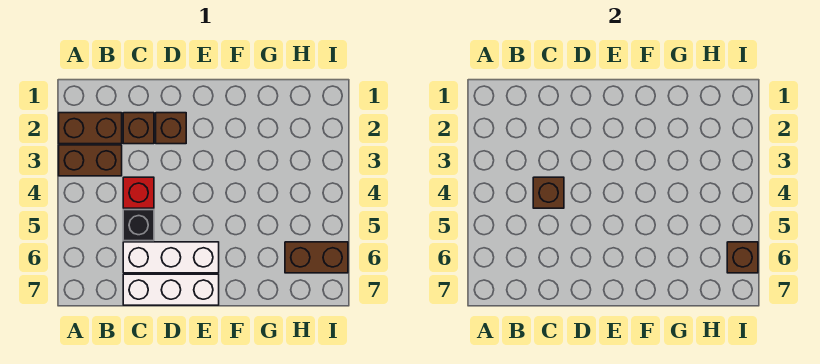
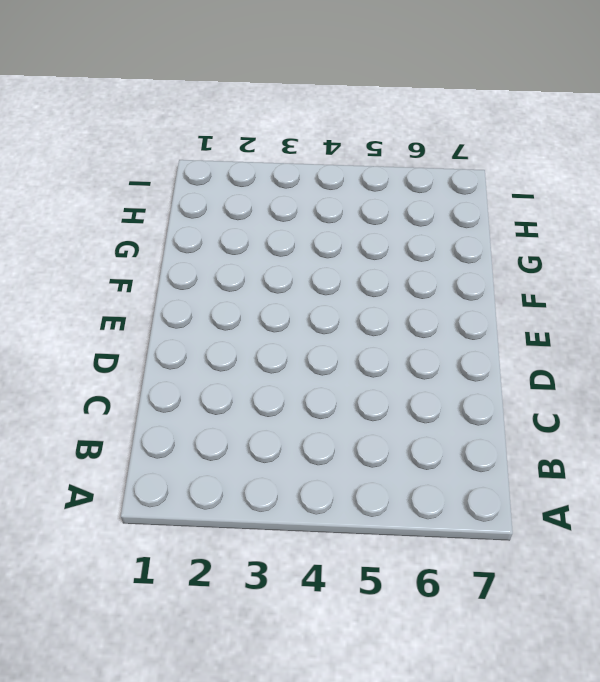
none -> brown brick A2:B2 level 1
none -> brown brick A3:B3 level 1

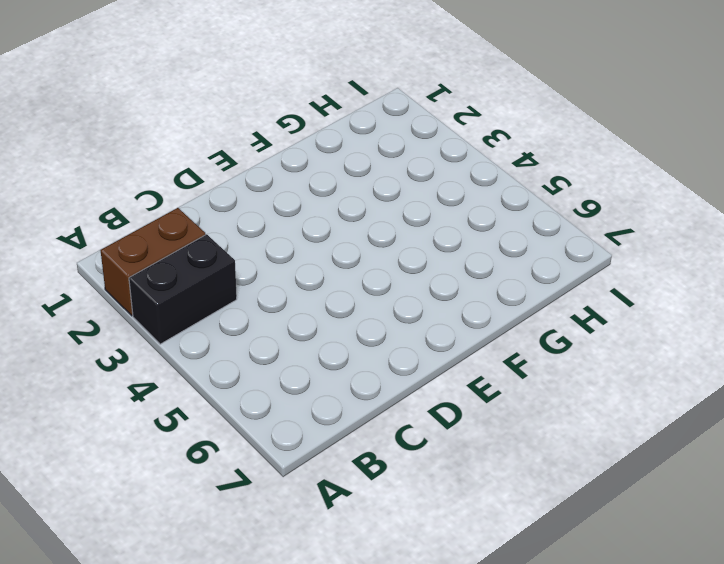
black brick A3:B3 level 1 -> brown brick A3:B3 level 1
none -> brown brick C2 level 1
none -> red brick C4 level 1

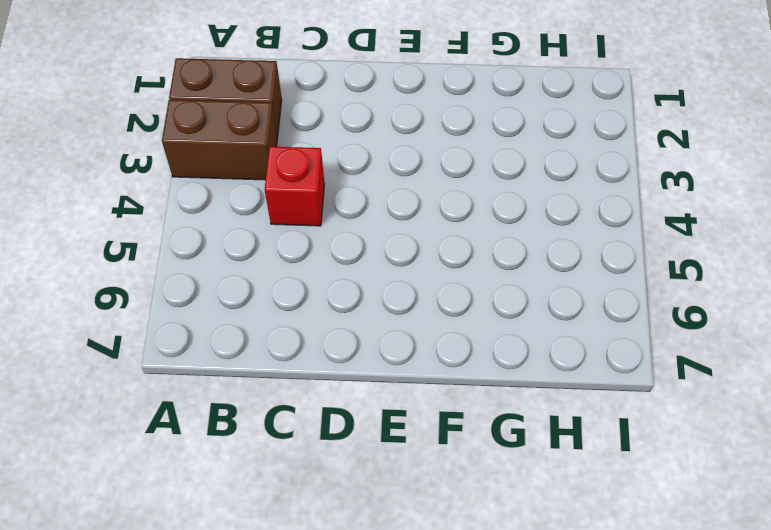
none -> brown brick C2 level 1
none -> black brick C5 level 1

